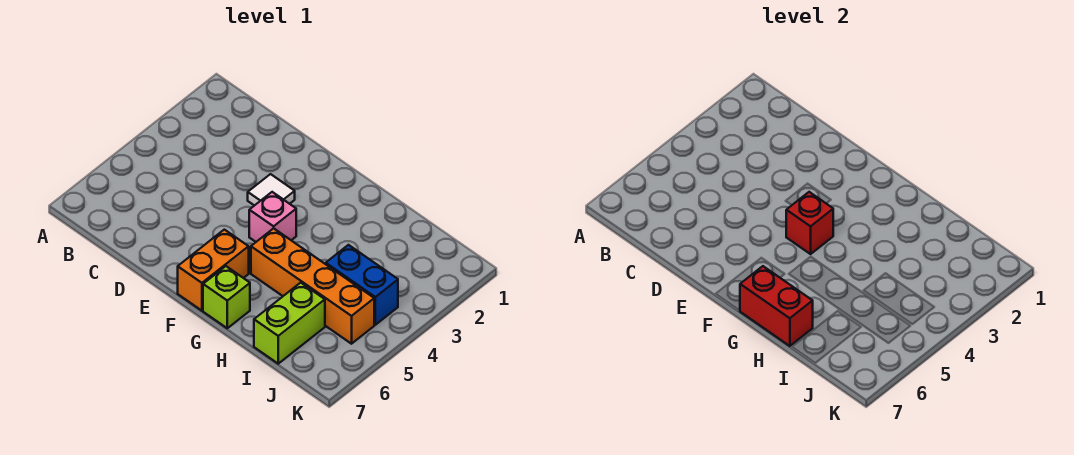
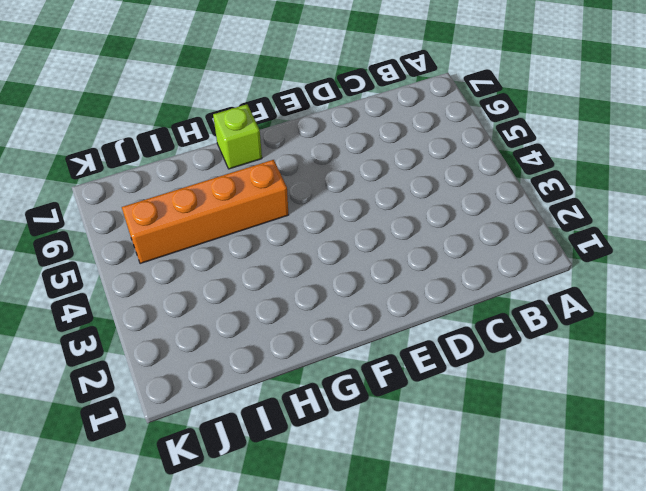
none -> white tile E3 level 1
none -> pink brick F4 level 1

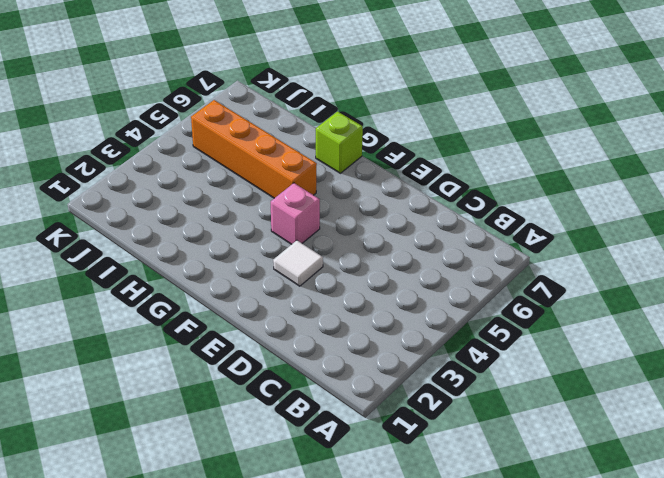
none -> orange brick F6:F7 level 1
none -> blue brick I4:J4 level 1

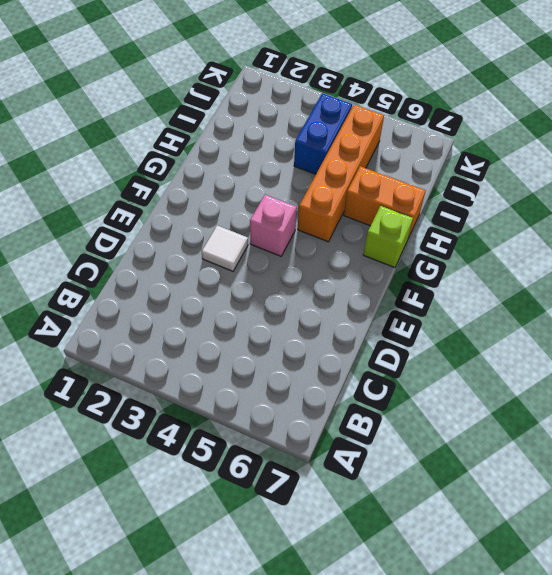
orange brick H6:H7 level 1 -> orange brick F6:F7 level 1
none -> lime brick I6:I7 level 1
none -> red brick F4 level 2

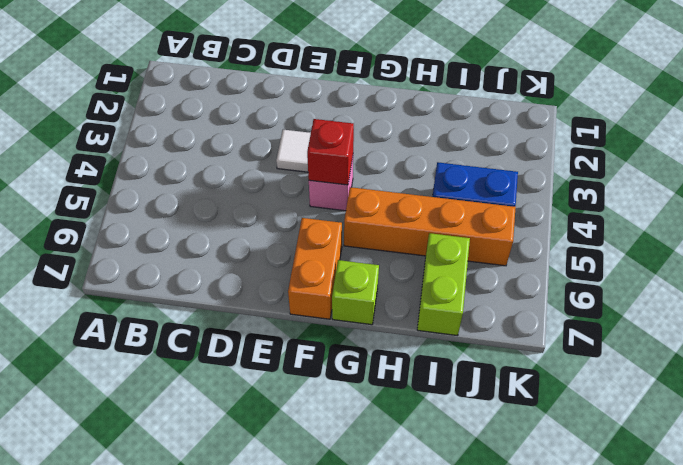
none -> red brick G7:H7 level 2

